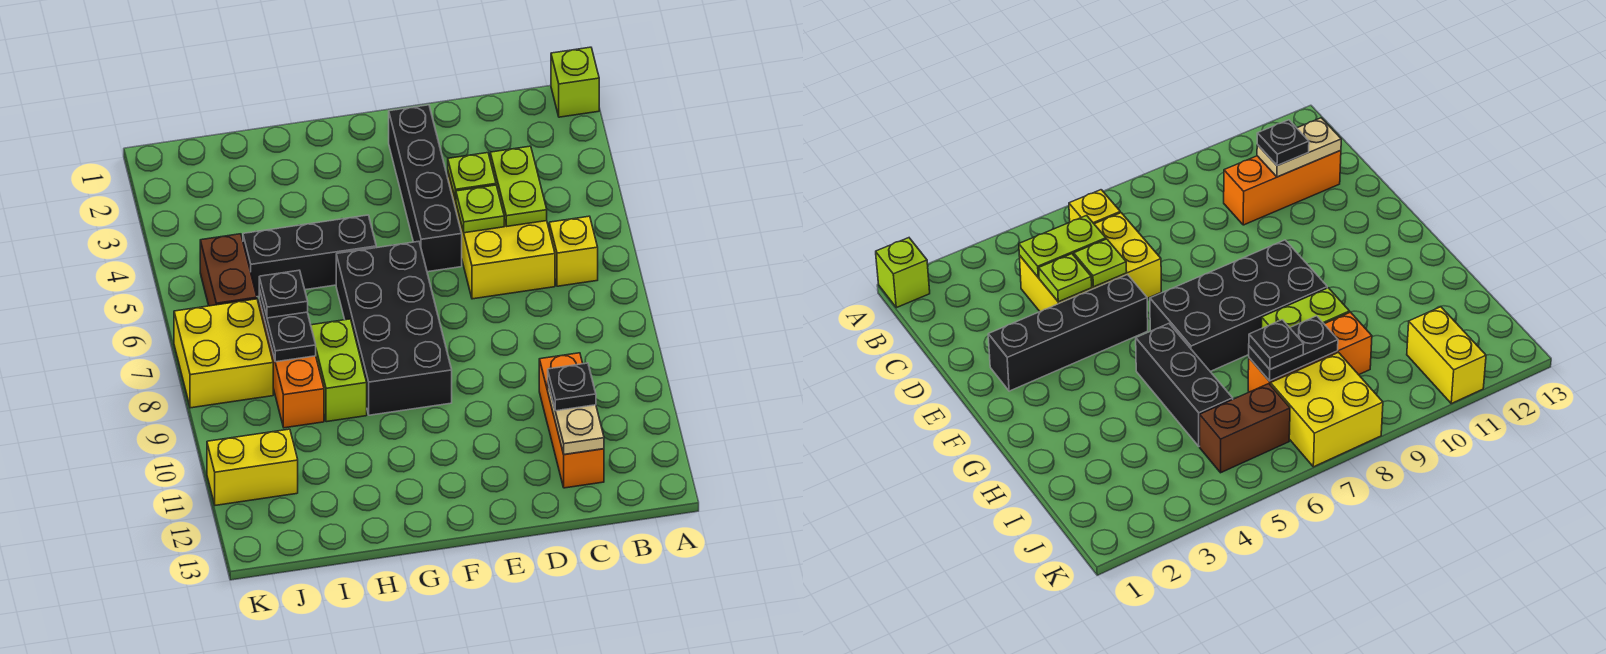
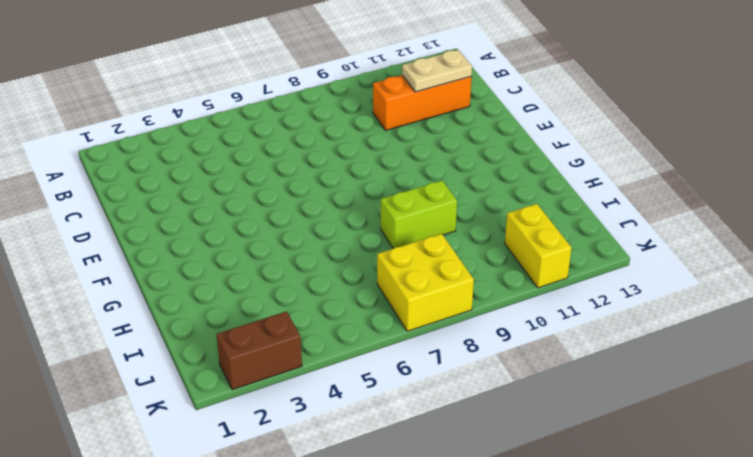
brown brick K2:K3 level 1 -> brown brick J5:J6 level 1
none -> lime brick A1 level 1
none -> yellow brick B6 level 1
none -> yellow brick C4:D6 level 1

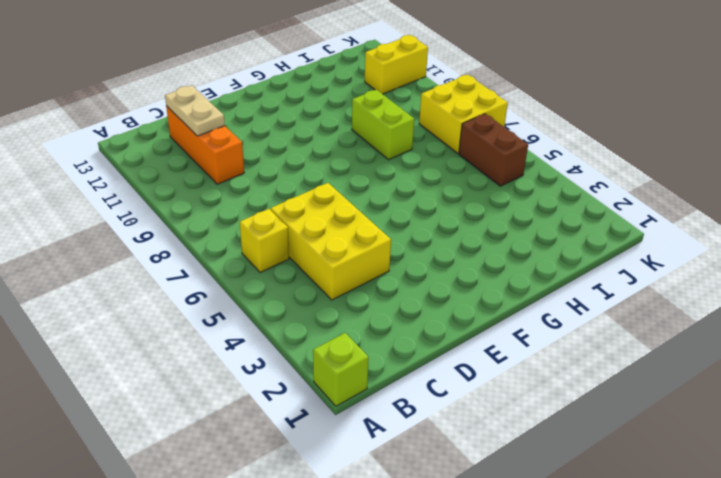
none -> black brick E2:E5 level 1
none -> black brick F6:G9 level 1
none -> black brick G5:I5 level 1

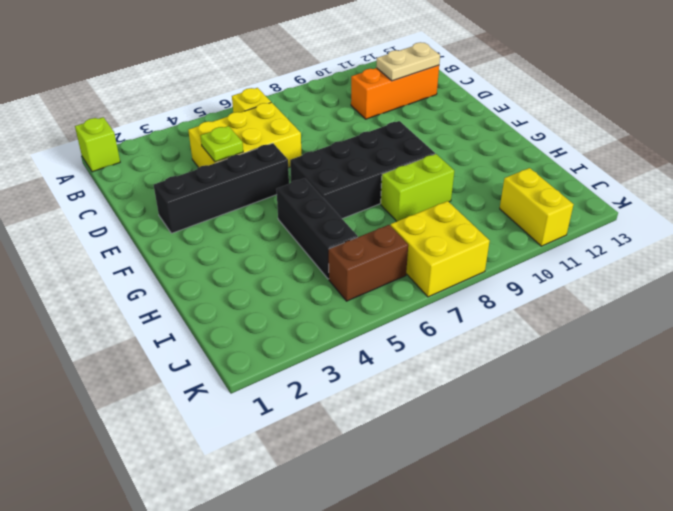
none -> orange brick I7:I9 level 1
none -> lime plate C4:C5 level 2
none -> lime plate D5 level 2

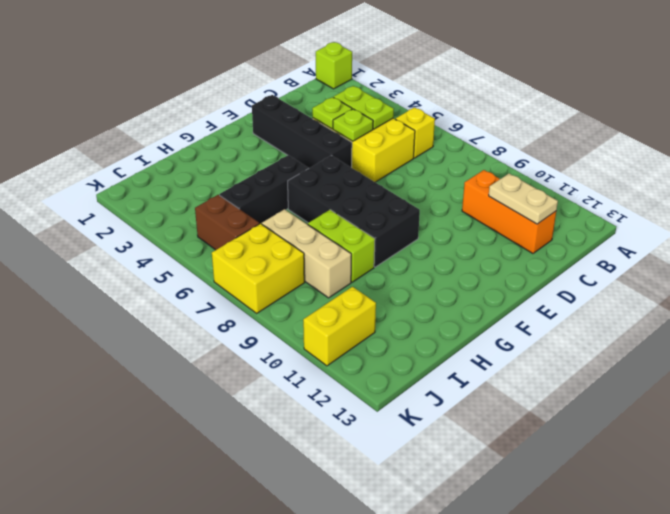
tan brick I7:I9 level 1 -> orange brick I7:I9 level 1
none -> black plate I7:I8 level 2
none -> black plate C11 level 3
none -> black plate I7 level 3

